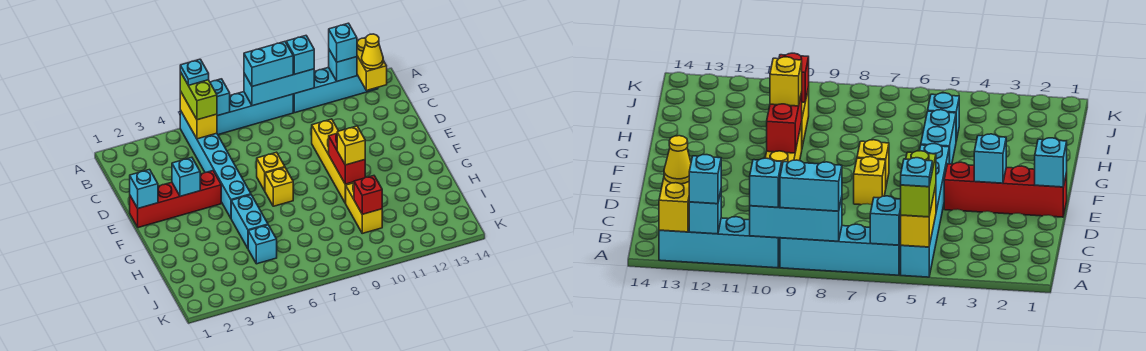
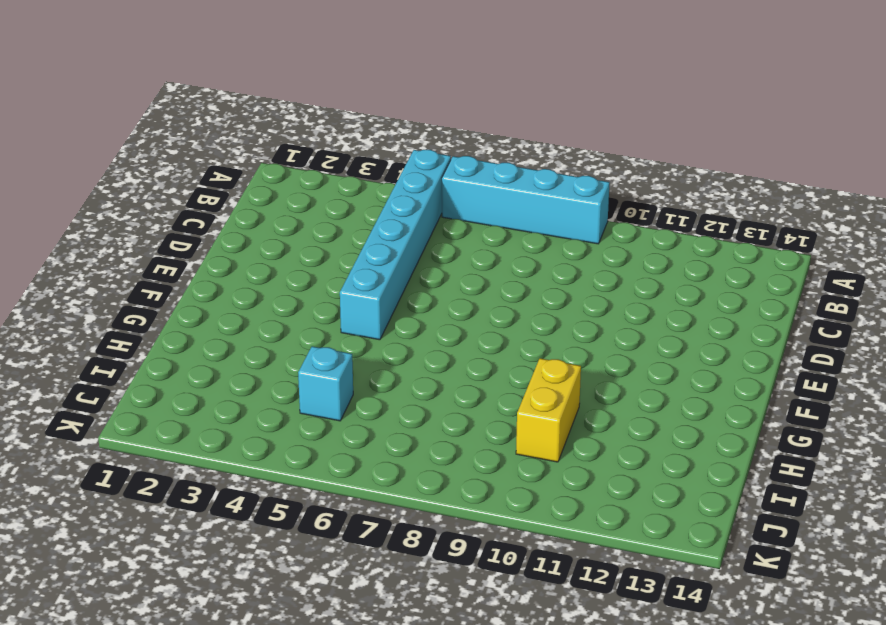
none -> cyan brick A10:A13 level 1
none -> yellow brick D10:G10 level 1
none -> red brick E1:E4 level 1

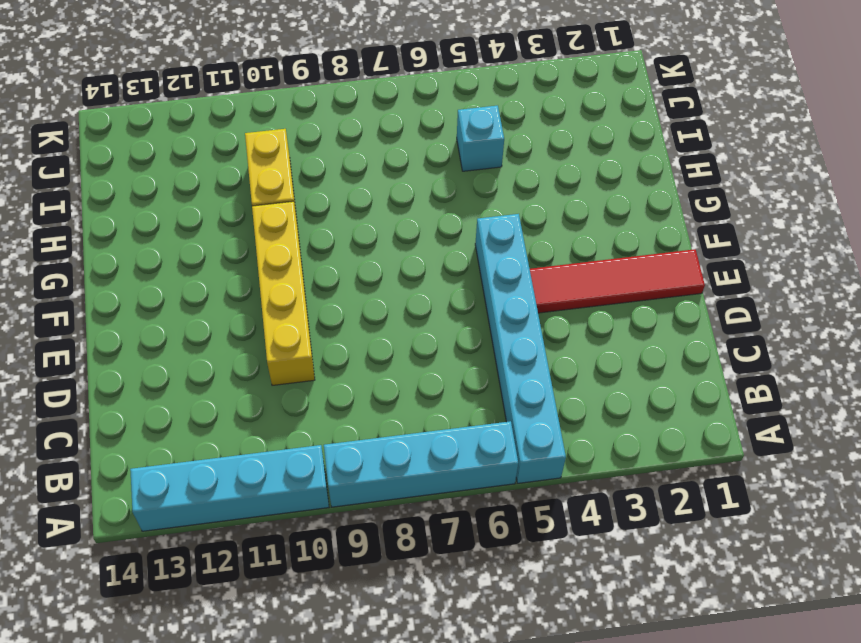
red tile E1:E4 level 1 -> red brick E1:E4 level 1
none -> yellow brick E7 level 1
none -> yellow brick F7 level 1
none -> cyan brick G5:H5 level 1

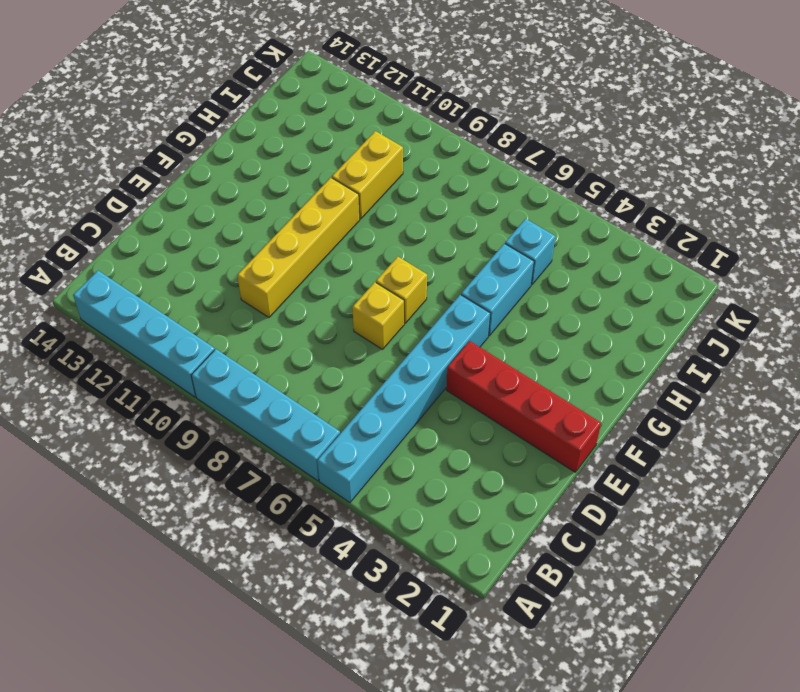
none -> yellow brick A5:B5 level 2
none -> cyan brick A6 level 2
none -> cyan brick A8:A10 level 2

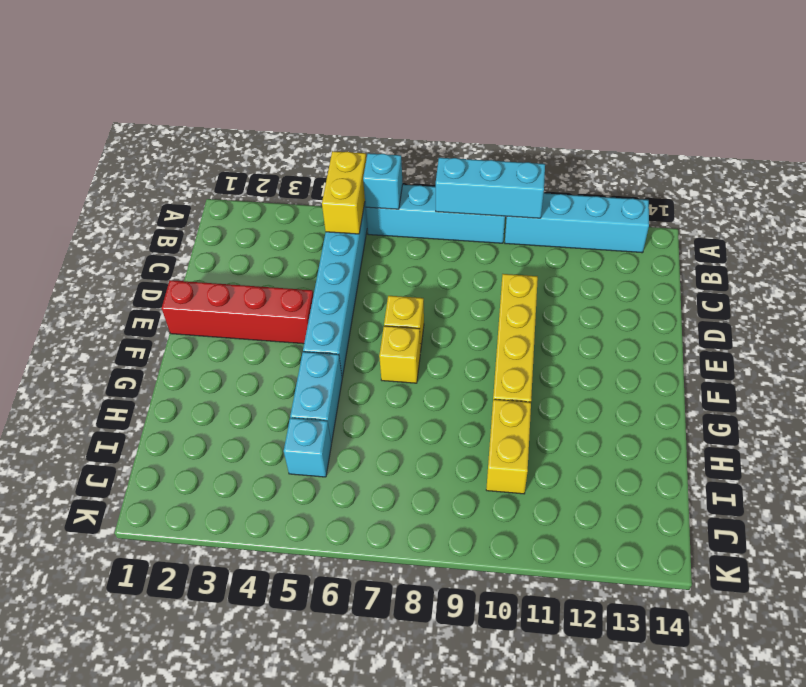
none -> cyan brick A12 level 2
none -> yellow brick A13:B13 level 2
none -> cyan brick E1 level 2

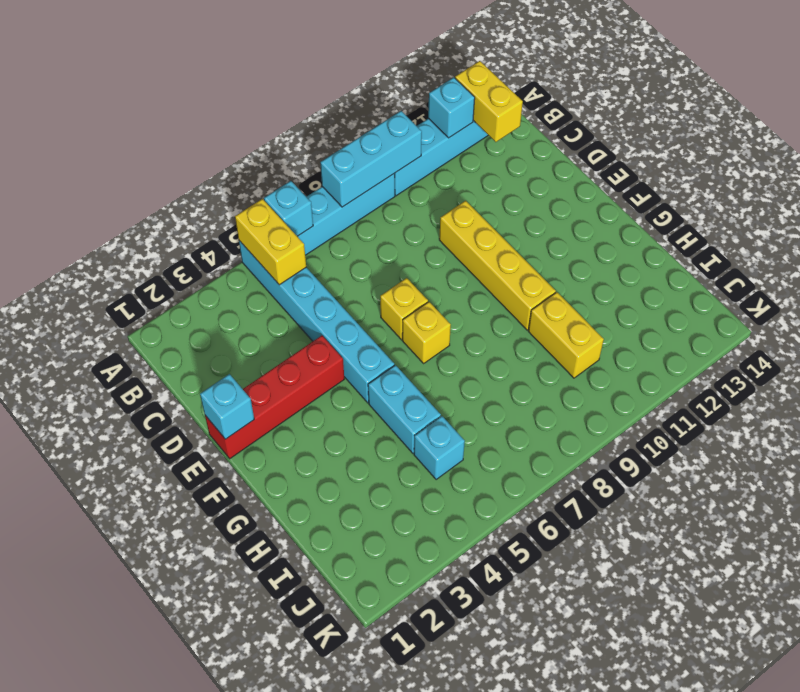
none -> cyan brick E3 level 2
none -> red brick F10:G10 level 2
none -> red brick I10 level 2

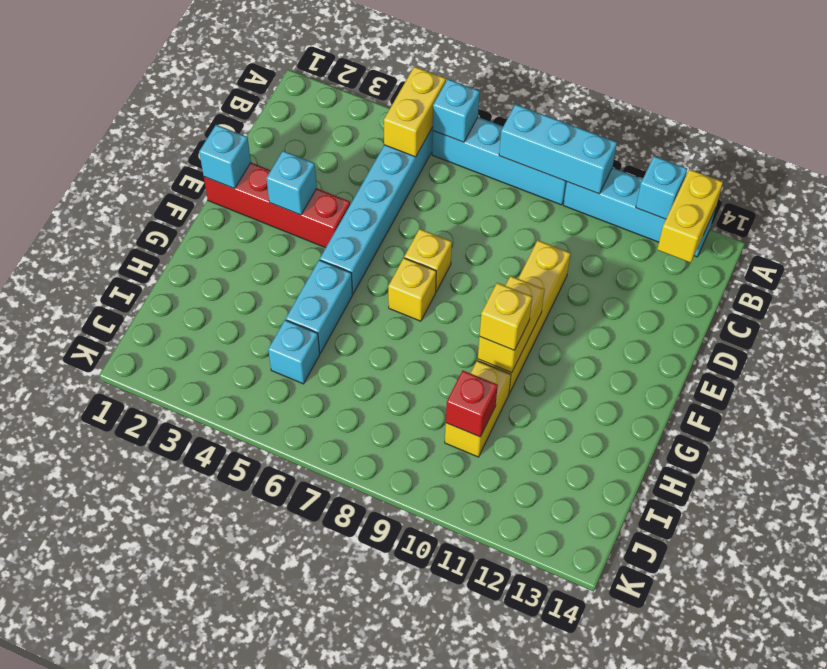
yellow brick F10:G10 level 2 -> red brick F10:G10 level 2
none -> lime brick A5:B5 level 3
none -> cyan brick A8:A9 level 3
none -> cyan brick A10 level 3

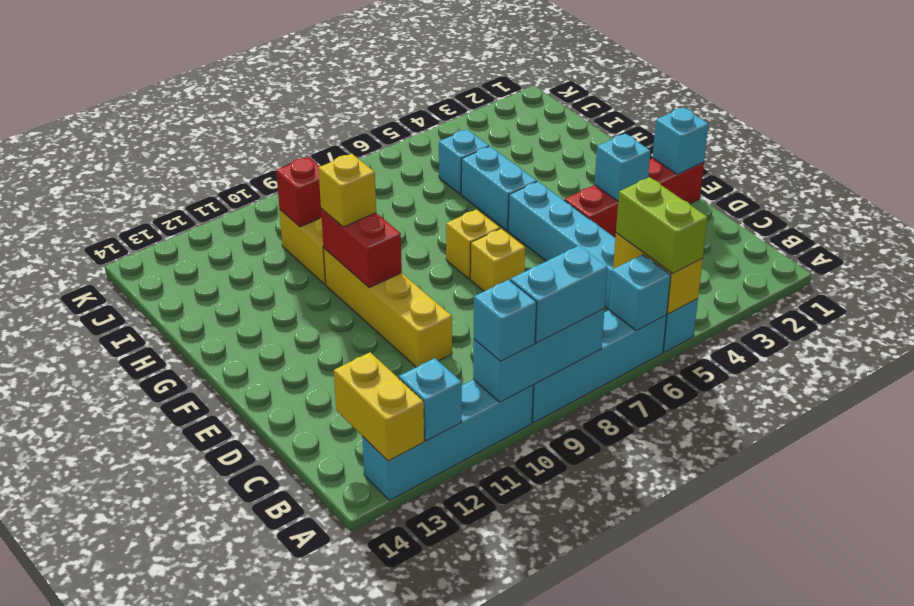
none -> cyan brick A12 level 3
none -> yellow cone B13 level 3
none -> cyan plate A5 level 4

